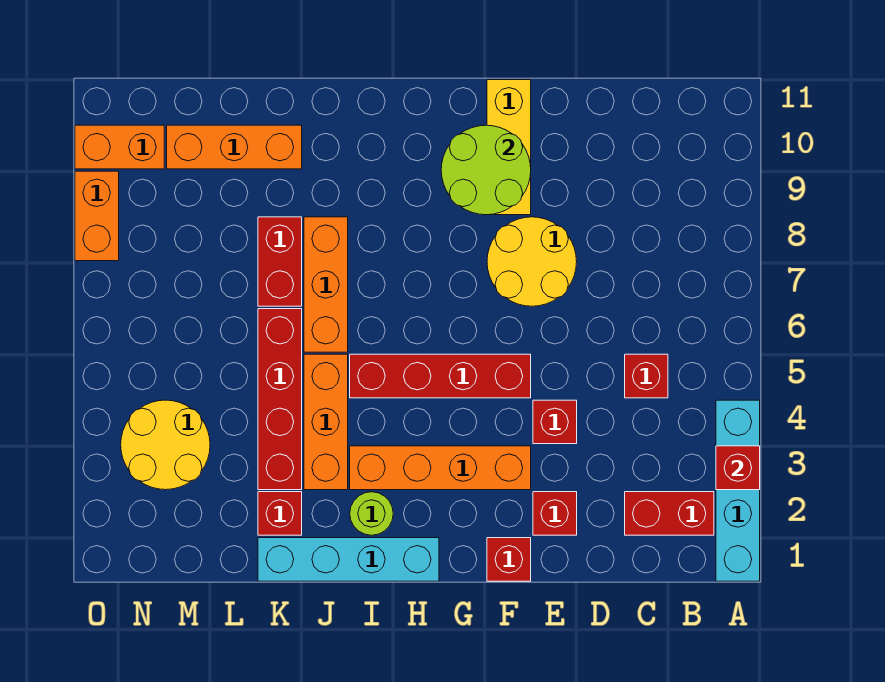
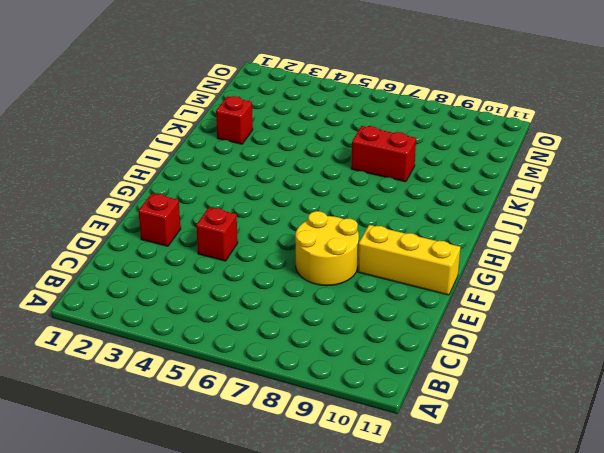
none -> cyan brick A1:A4 level 1
none -> red brick B2:C2 level 1
none -> red brick C5 level 1

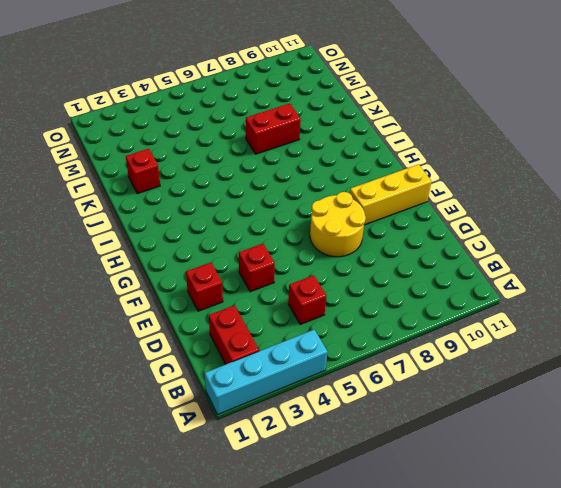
none -> red brick F1 level 1
none -> orange brick F3:I3 level 1
none -> red brick F5:I5 level 1

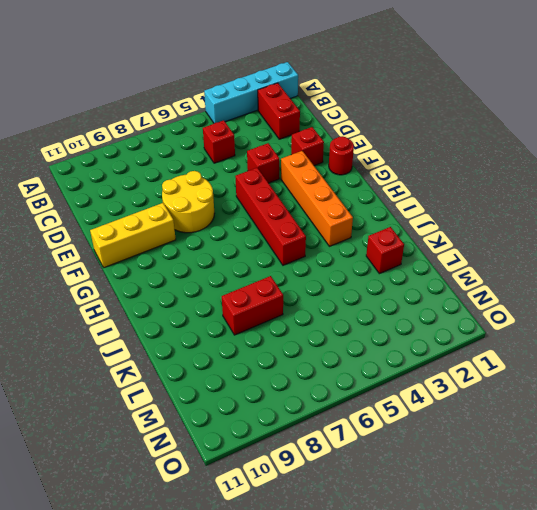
red round brick F1 level 1 -> red brick F1 level 1
none -> cyan brick H1:K1 level 1
none -> lime round brick I2 level 1
none -> orange brick J3:J5 level 1

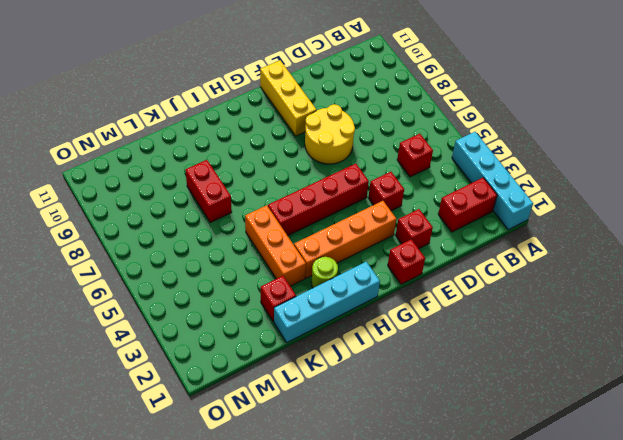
none -> orange brick J6:J8 level 1
none -> red brick K3:K6 level 1
none -> orange brick K10:M10 level 1

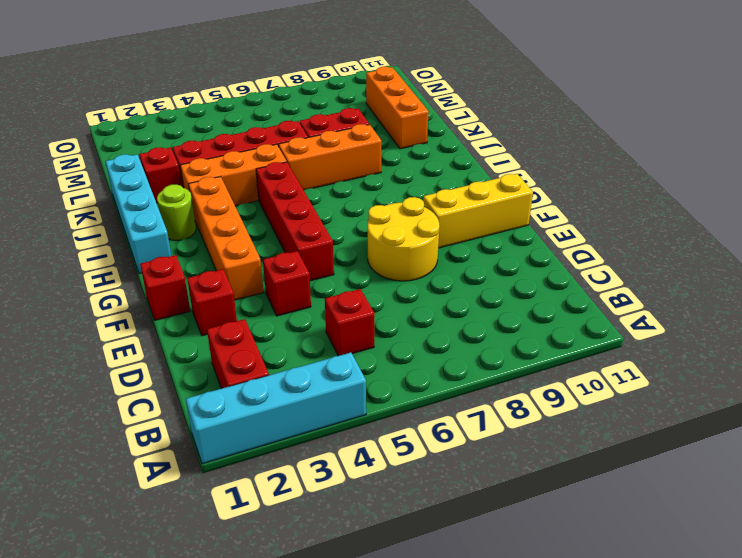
none -> yellow round brick M3:N4 level 1
none -> orange brick N10:O10 level 1
none -> orange brick O8:O9 level 1

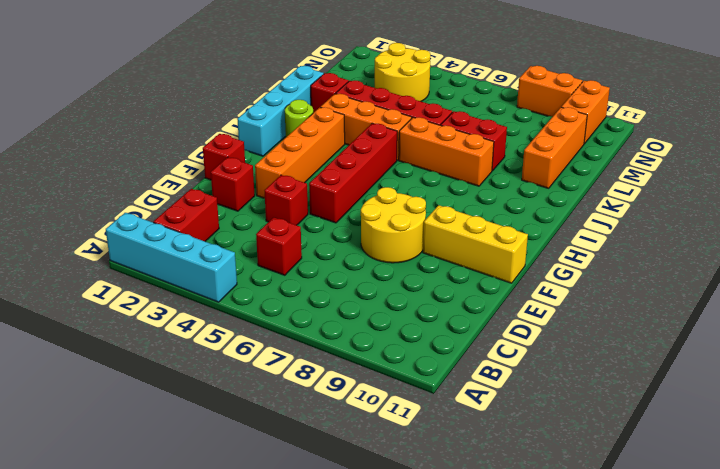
none -> red brick A3 level 2
none -> lime round brick F9:G10 level 2

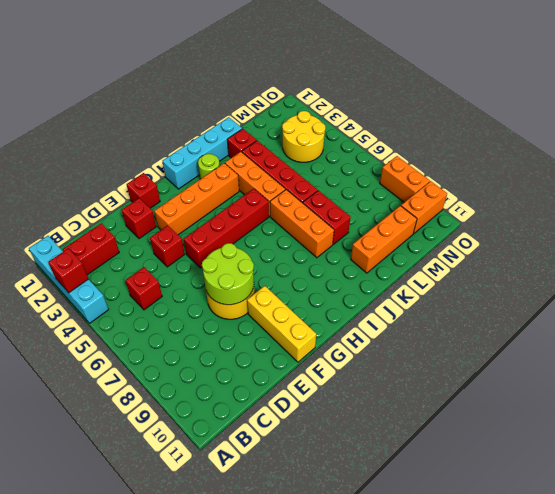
lime round brick E7:F8 level 2 -> lime round brick F9:G10 level 2

